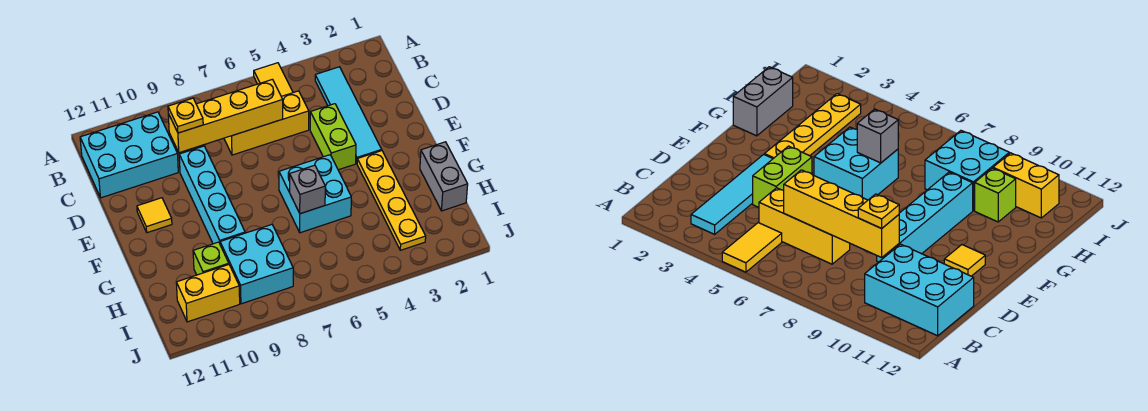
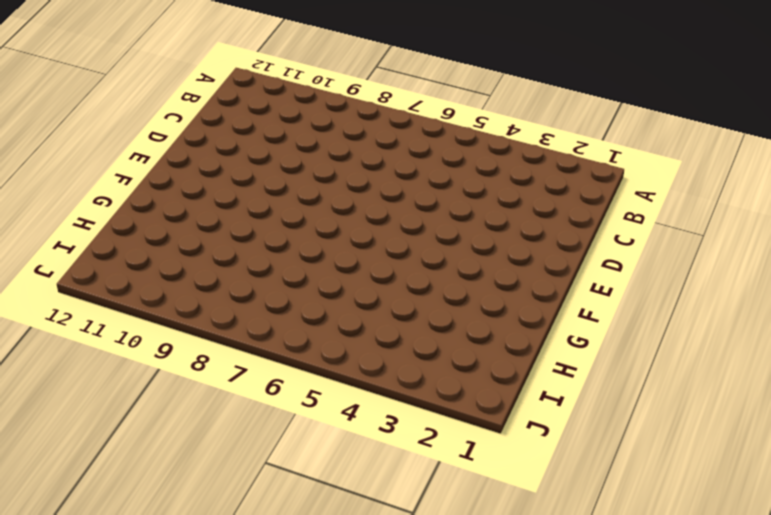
none -> yellow tile A5:B5 level 1
none -> cyan tile B3:E3 level 1
none -> cyan brick B10:C12 level 1

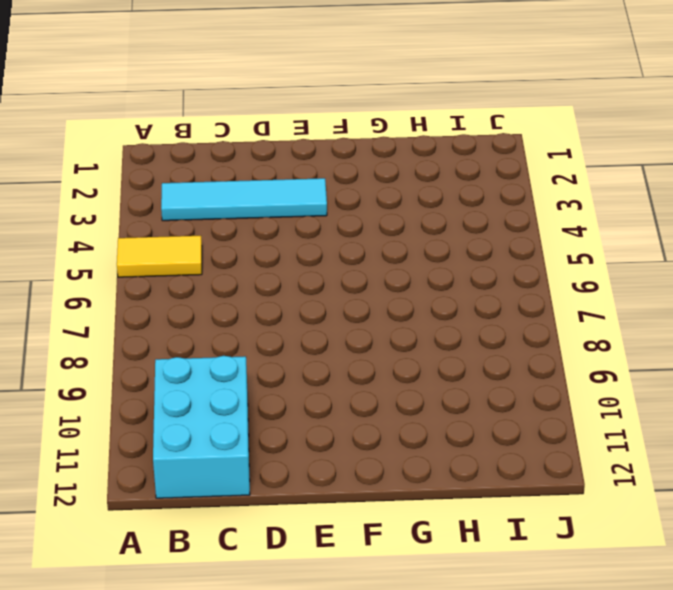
none -> yellow brick C5:C7 level 1
none -> lime brick D4:E4 level 1
none -> cyan brick D9:G9 level 1

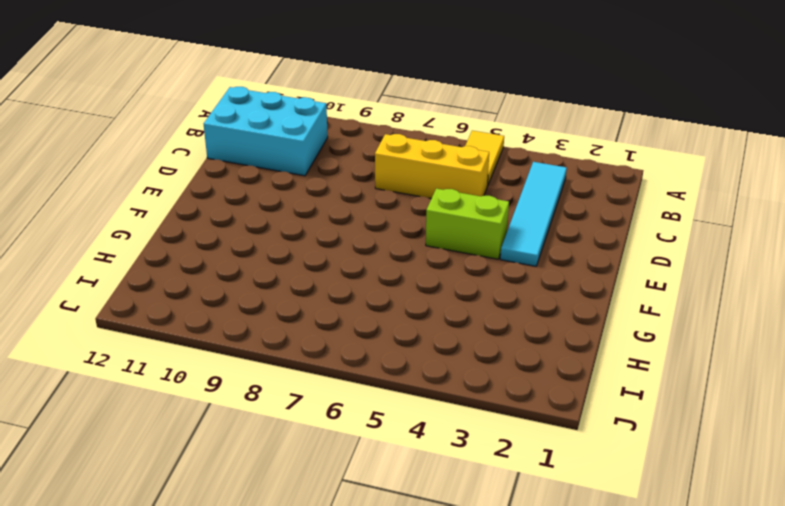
lime brick E4:E5 level 1 -> lime brick D4:E4 level 1
none -> cyan brick D9:G9 level 1
none -> yellow tile E11 level 1
none -> yellow plate F3:I3 level 1

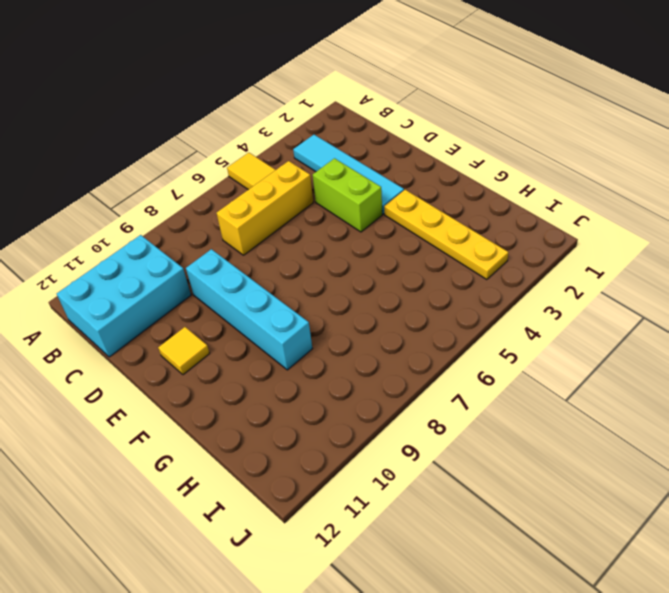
none -> cyan brick F5:G6 level 1
none -> grey brick G1:H1 level 1
none -> cyan brick H8:I9 level 1

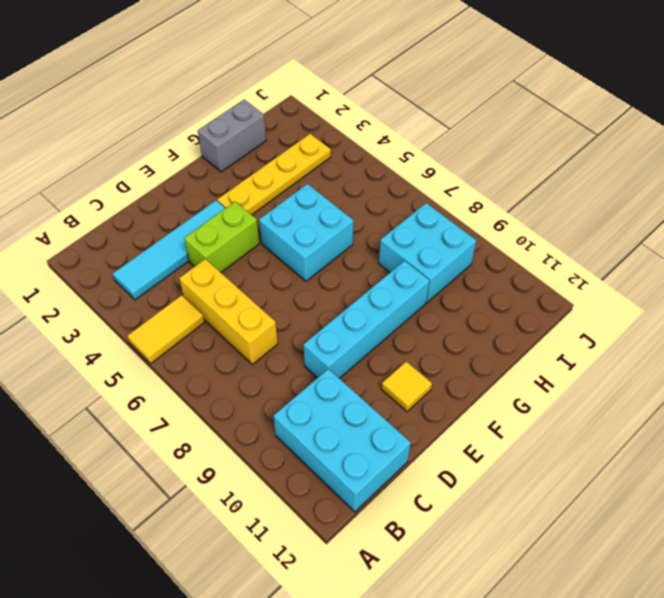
none -> lime brick H10 level 1
none -> yellow brick I10:I11 level 1
none -> yellow brick C6:C9 level 2

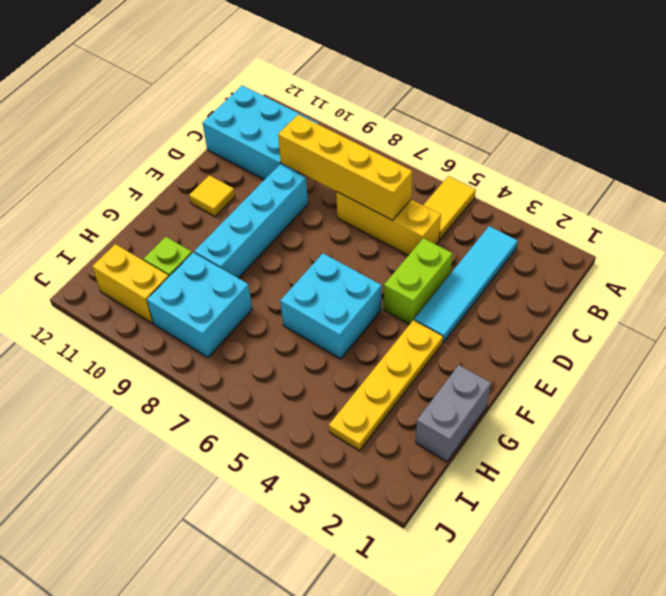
none -> grey brick G6 level 2
none -> yellow plate C9 level 3

